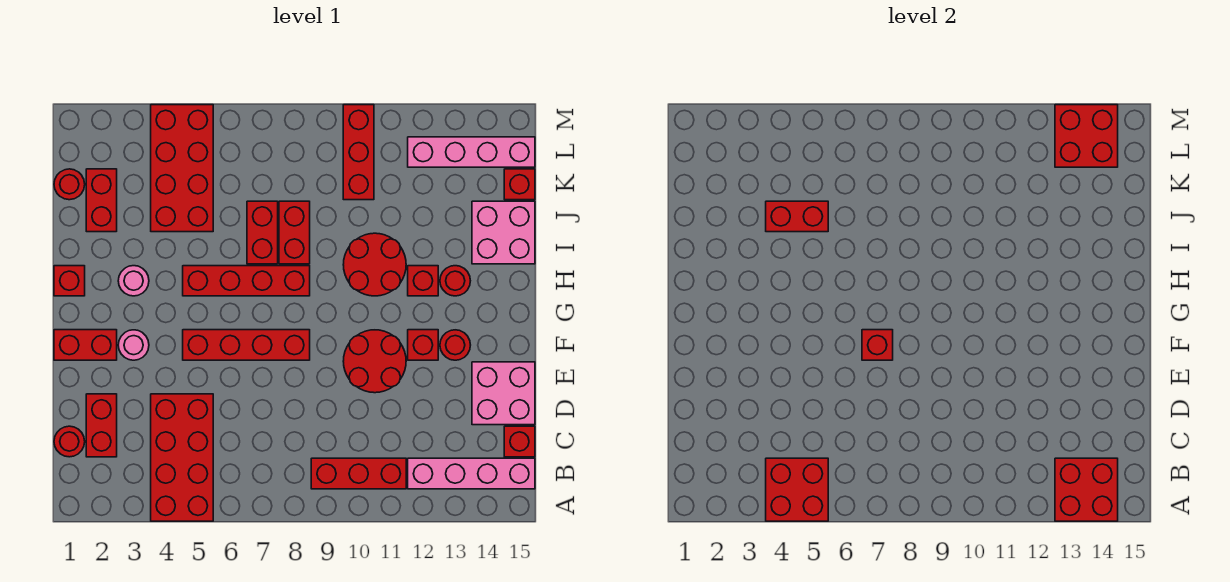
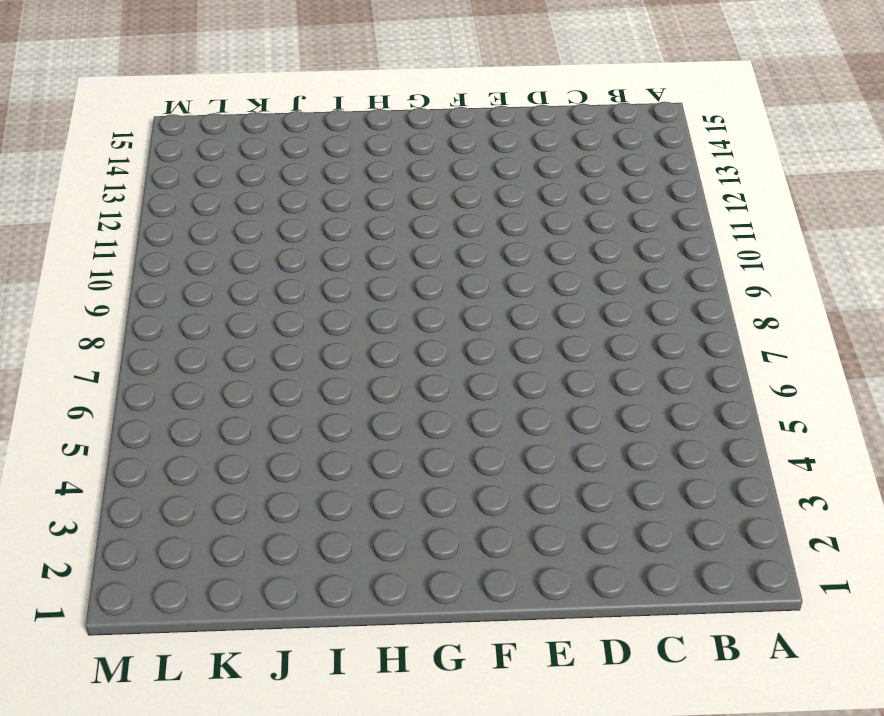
none -> red brick A4:D5 level 1
none -> red brick B9:B11 level 1
none -> pink brick B12:B15 level 1
none -> red round brick C1 level 1

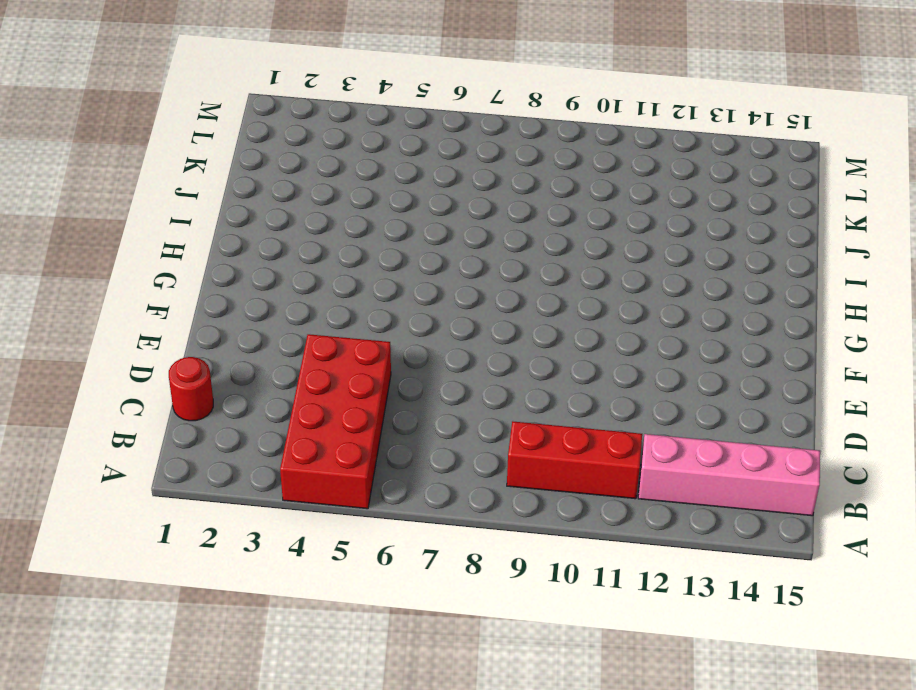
none -> red brick C2:D2 level 1
none -> red brick C15 level 1
none -> pink brick D14:E15 level 1
none -> red round brick E10:F11 level 1

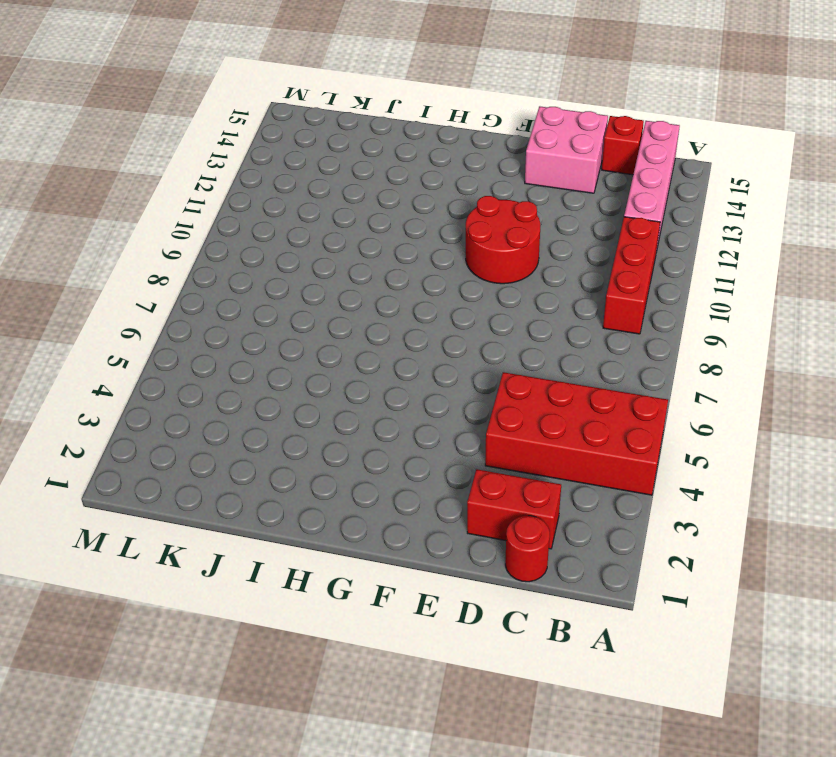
none -> red brick F1:F2 level 1
none -> pink round brick F3 level 1
none -> red brick F5:F8 level 1
none -> red brick F12 level 1

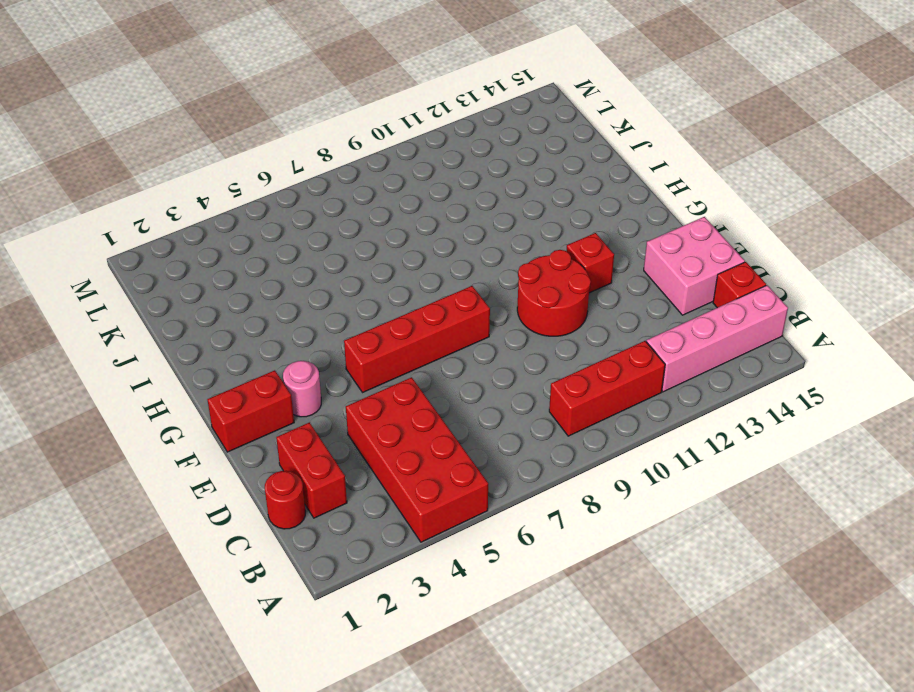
none -> red round brick F13 level 1
none -> red brick H1 level 1
none -> pink round brick H3 level 1
none -> red brick H5:H8 level 1

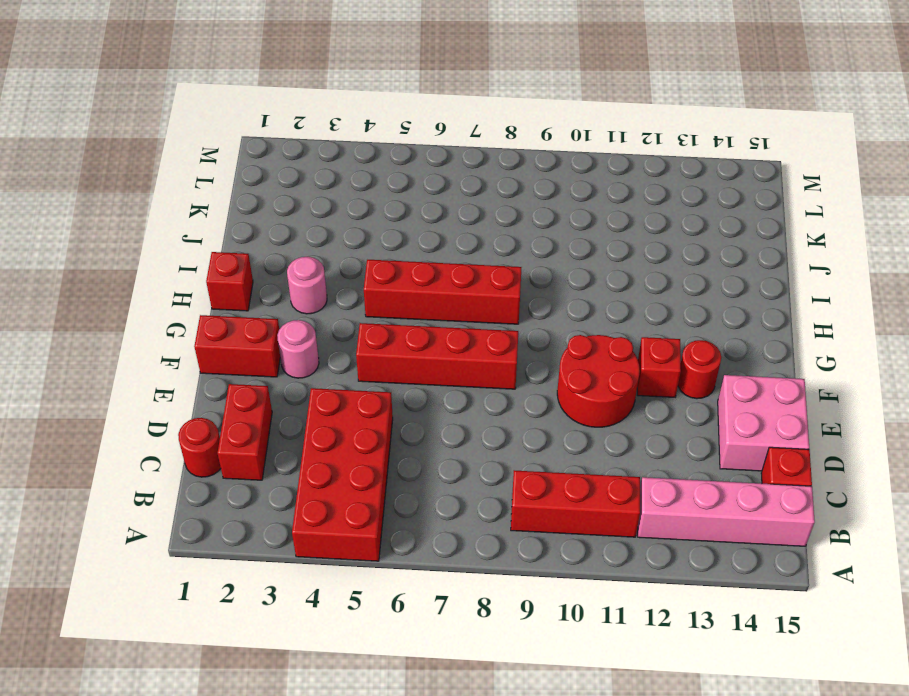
none -> red round brick H10:I11 level 1
none -> red brick H12 level 1
none -> red round brick H13 level 1
none -> red brick I7:J7 level 1

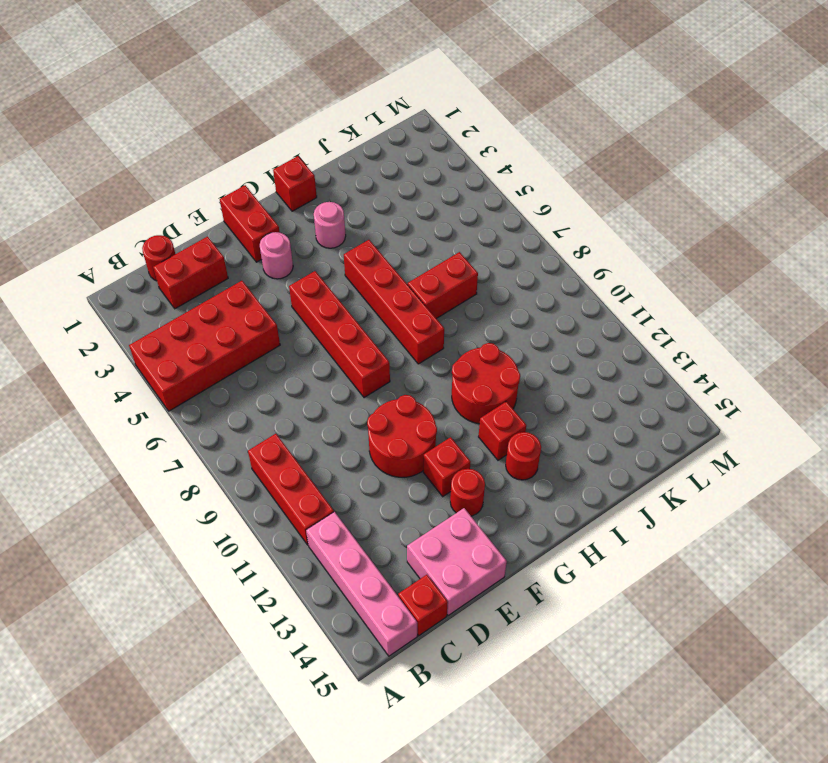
none -> red brick I8:J8 level 1
none -> pink brick I14:J15 level 1
none -> red brick J2:K2 level 1
none -> red brick J4:M5 level 1

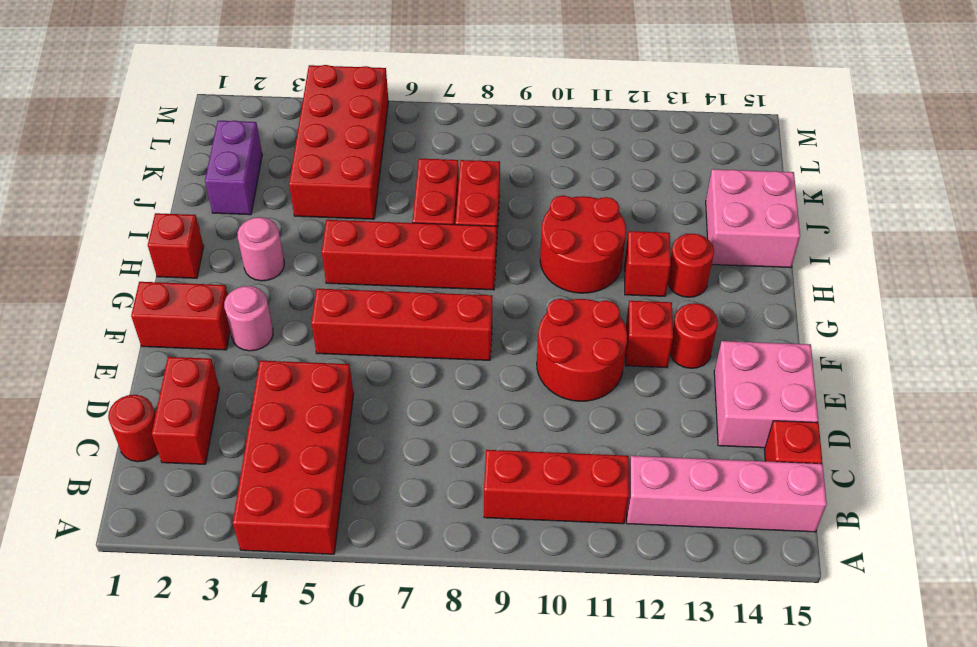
purple brick J2:K2 level 1 -> red brick J2:K2 level 1
none -> red round brick K1 level 1
none -> red brick K10:M10 level 1
none -> red brick K15 level 1
none -> pink brick L12:L15 level 1

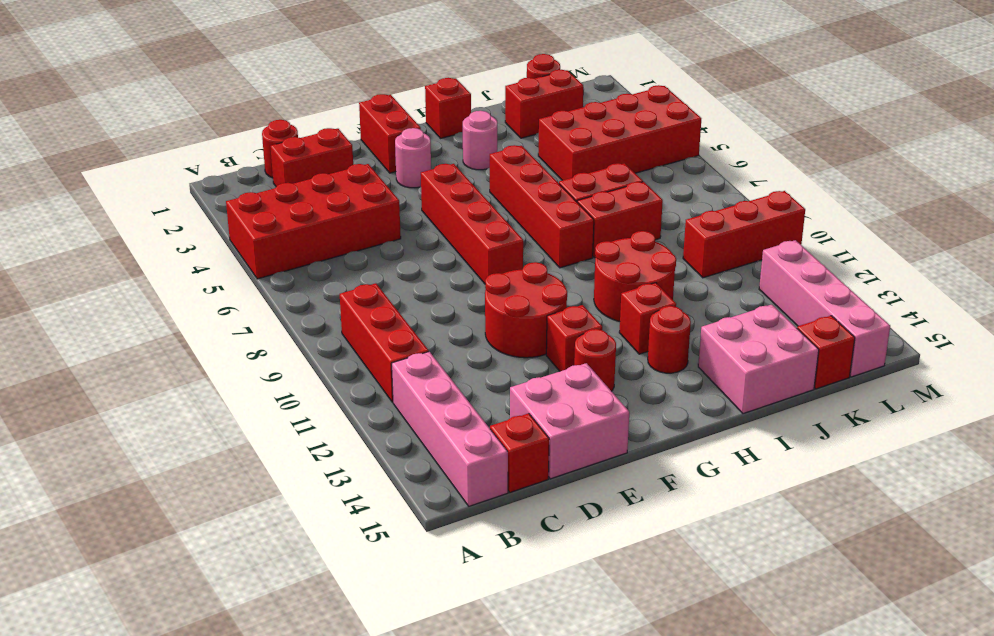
none -> red brick A4:B5 level 2
none -> red brick A13:B14 level 2
none -> red brick F7 level 2
none -> red brick J4:J5 level 2

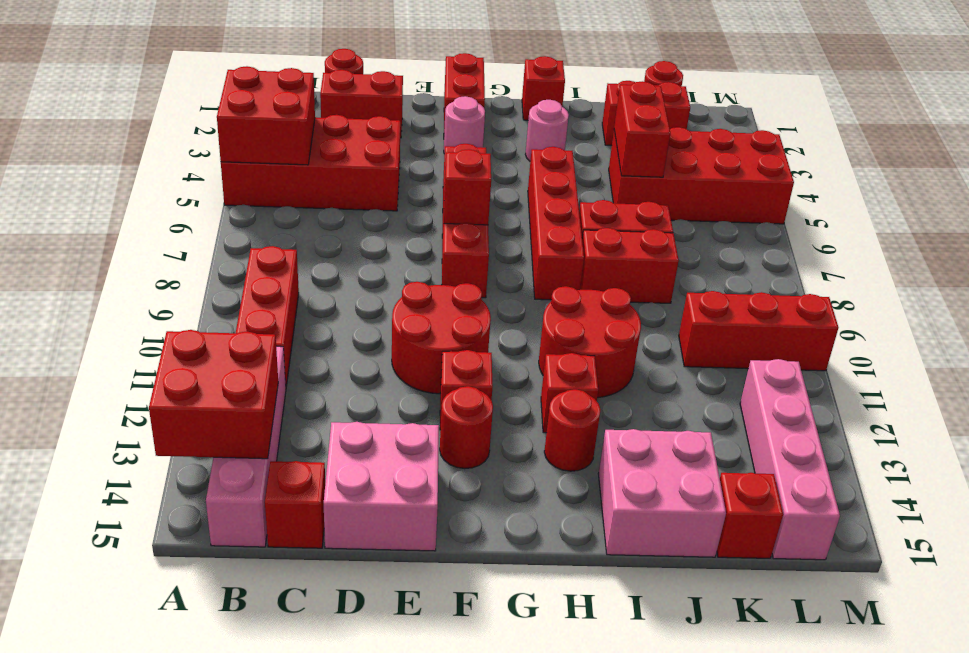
none -> red brick L13:M14 level 2

